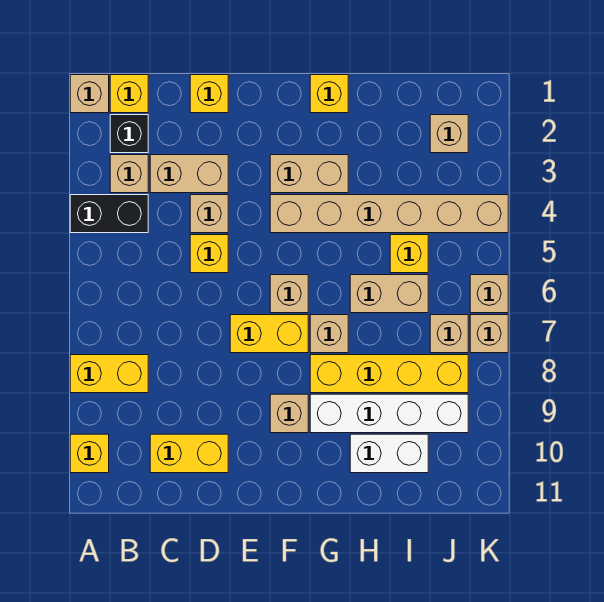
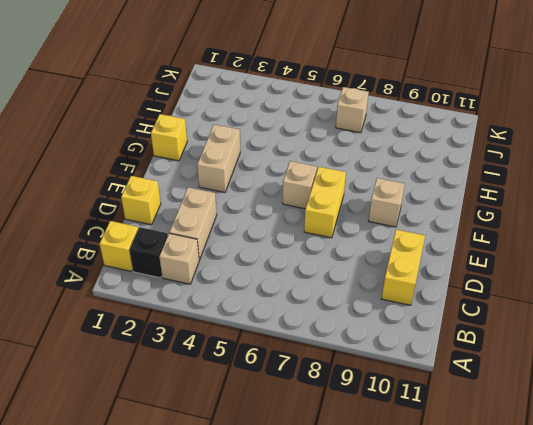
none -> tan brick A1 level 1
none -> black brick A4:B4 level 1
none -> yellow brick A8:B8 level 1

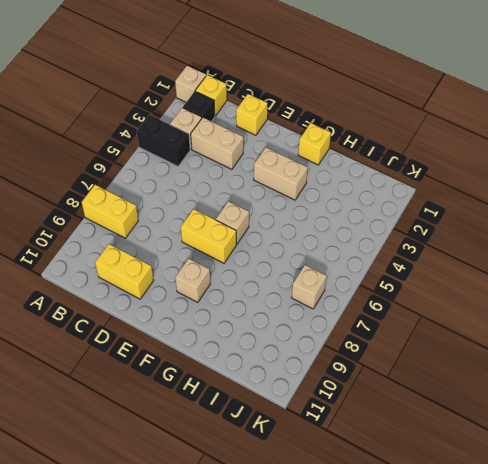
none -> yellow brick A10 level 1
none -> tan brick D4 level 1
none -> yellow brick D5 level 1

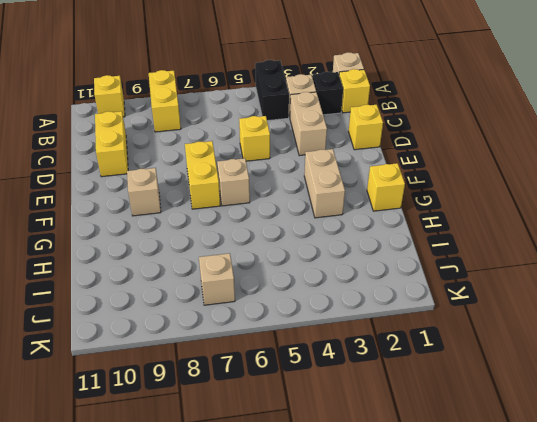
none -> tan brick D4 level 1
none -> tan brick F4:K4 level 1
none -> tan brick G7 level 1

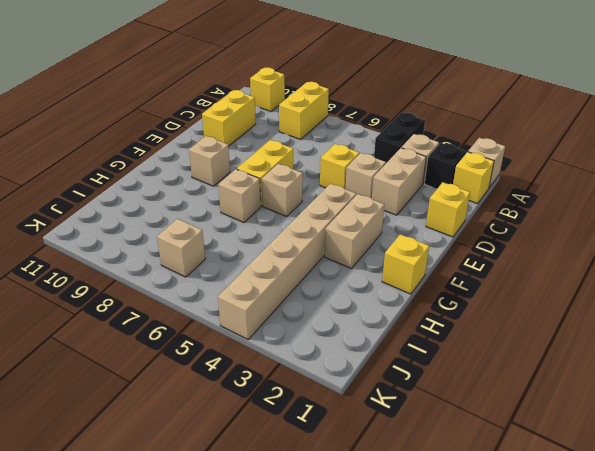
none -> yellow brick G8:J8 level 1
none -> white brick G9:J9 level 1
none -> tan brick H6:I6 level 1

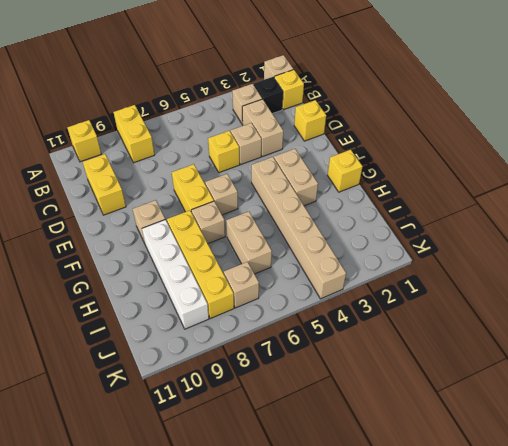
none -> black brick A4:B4 level 1
none -> white brick H10:I10 level 1
none -> yellow brick I5 level 1

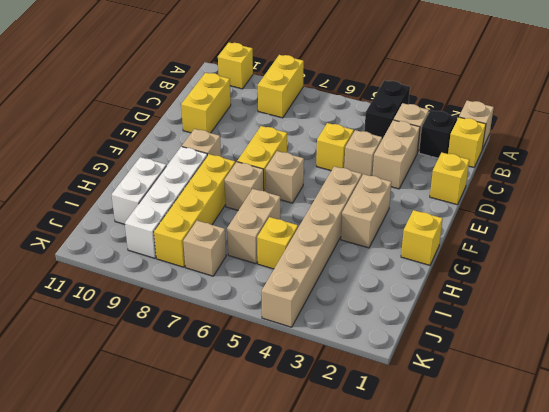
none -> tan brick J2 level 1
none -> tan brick K6 level 1
none -> tan brick K7 level 1

